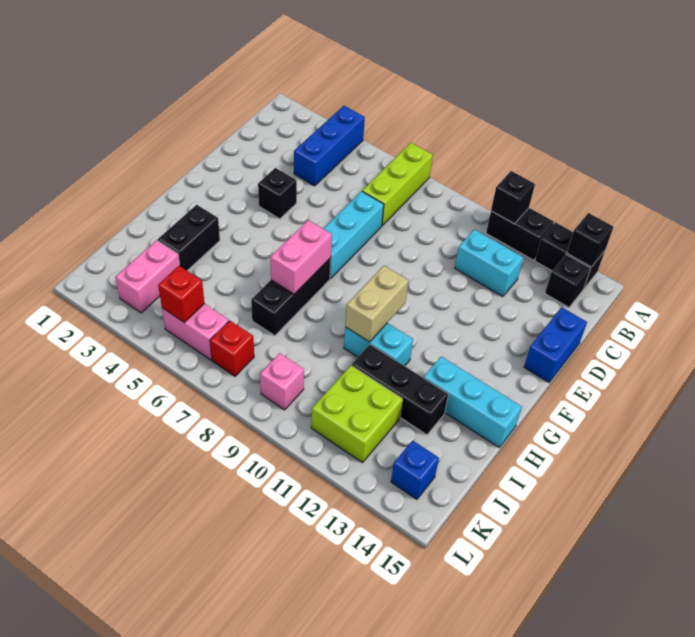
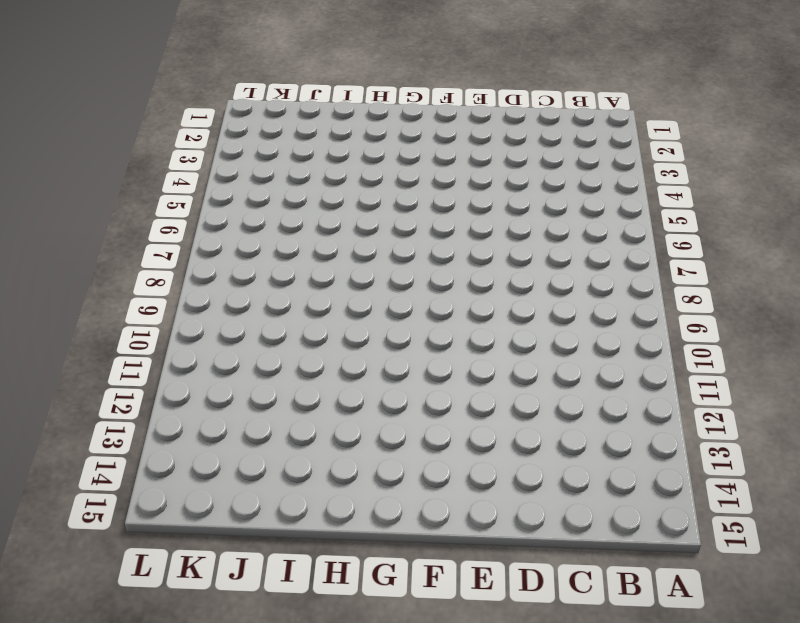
none -> blue brick A4:C4 level 1
none -> lime brick A7:C7 level 1
none -> black brick A11:A12 level 1

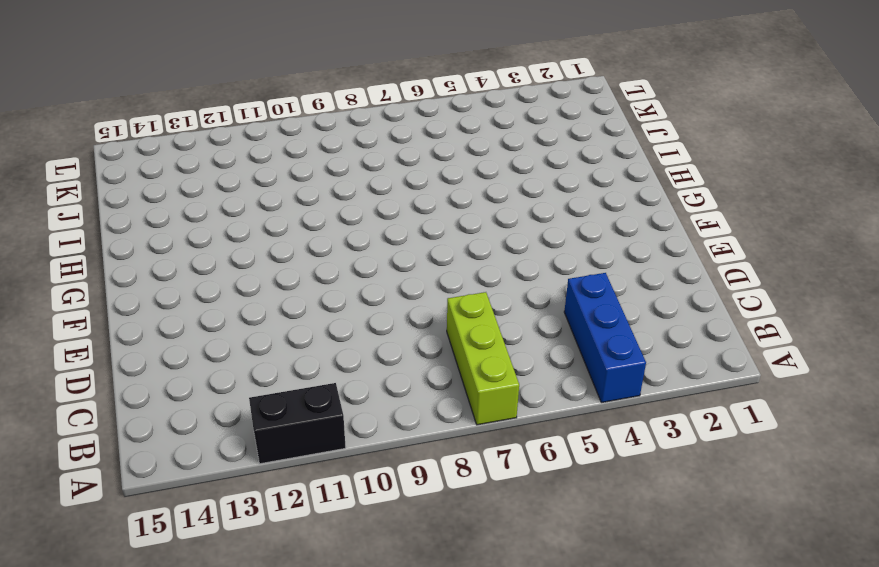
none -> black brick A13:A14 level 1
none -> black brick B14 level 1
none -> cyan brick C11:C12 level 1

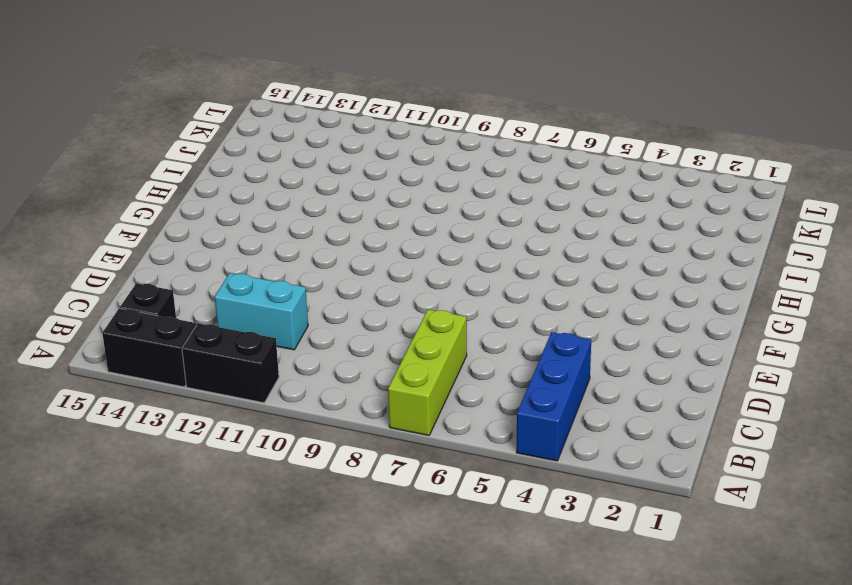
none -> cyan brick D7:F7 level 1
none -> blue brick D15:E15 level 1
none -> black brick E4 level 1

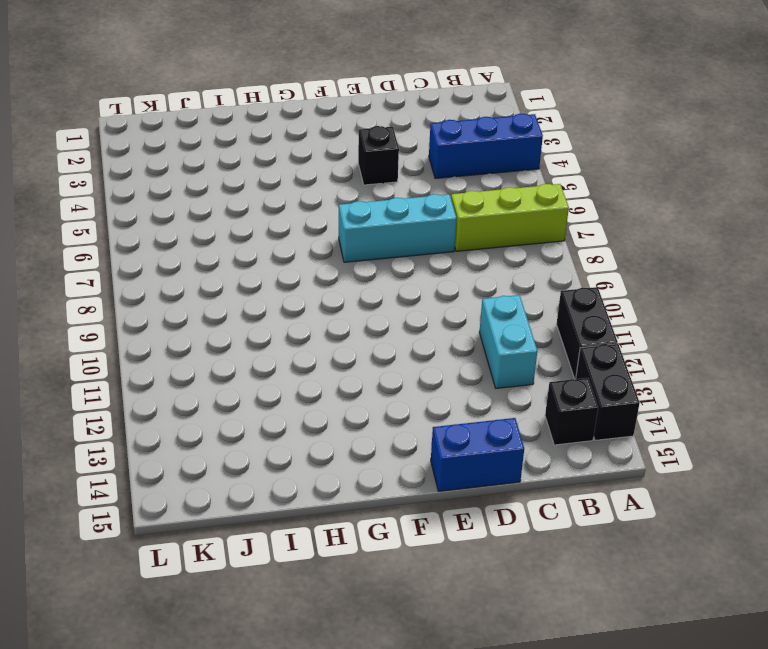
none -> black brick G7:I7 level 1
none -> black brick H3:I3 level 1
none -> cyan brick H10:H11 level 1

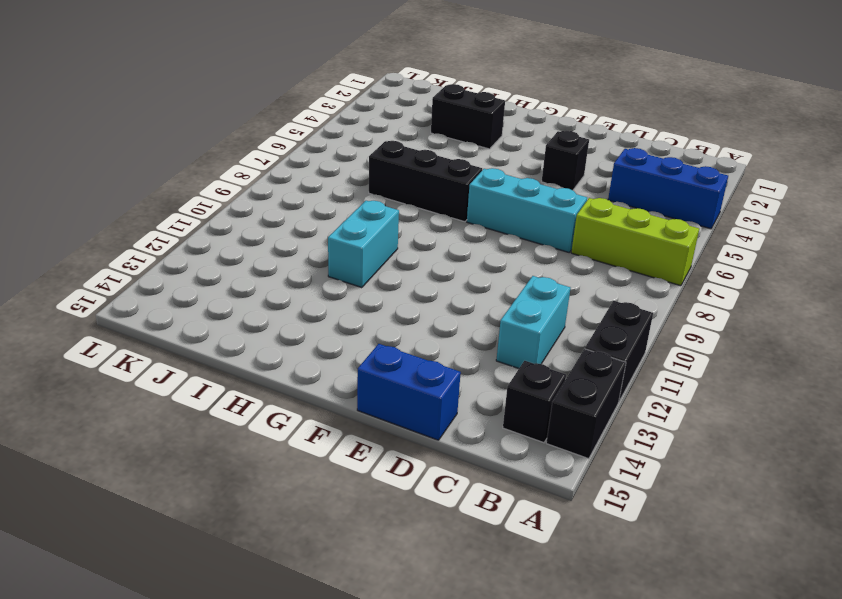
none -> cyan brick H13:H15 level 1
none -> black brick I11:I13 level 1
none -> pink brick J3:K3 level 1

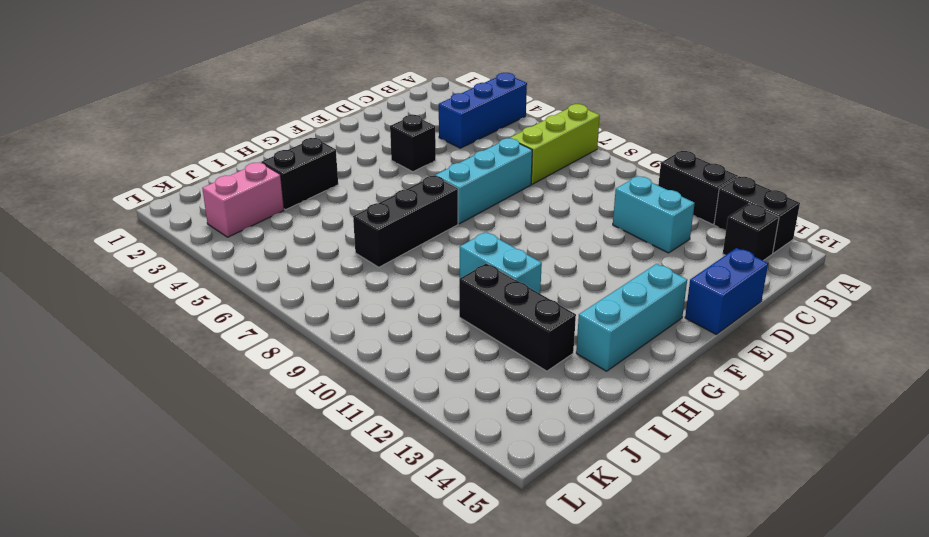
cyan brick F14:H14 level 1 -> cyan brick H13:H15 level 1
none -> lime brick J11:K12 level 1
none -> pink brick K5:K6 level 1
none -> red brick K7 level 1

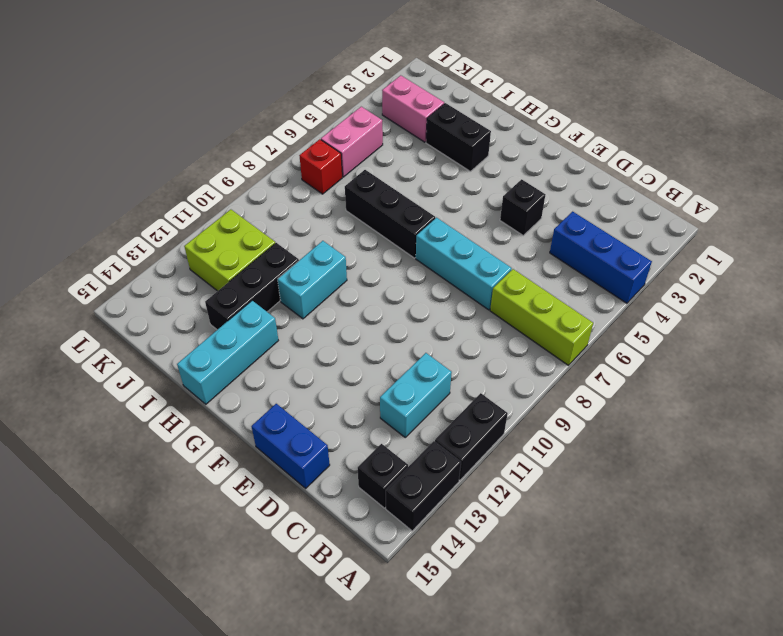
none -> pink brick K9 level 1
none -> blue brick K14 level 1
none -> black brick A11 level 2

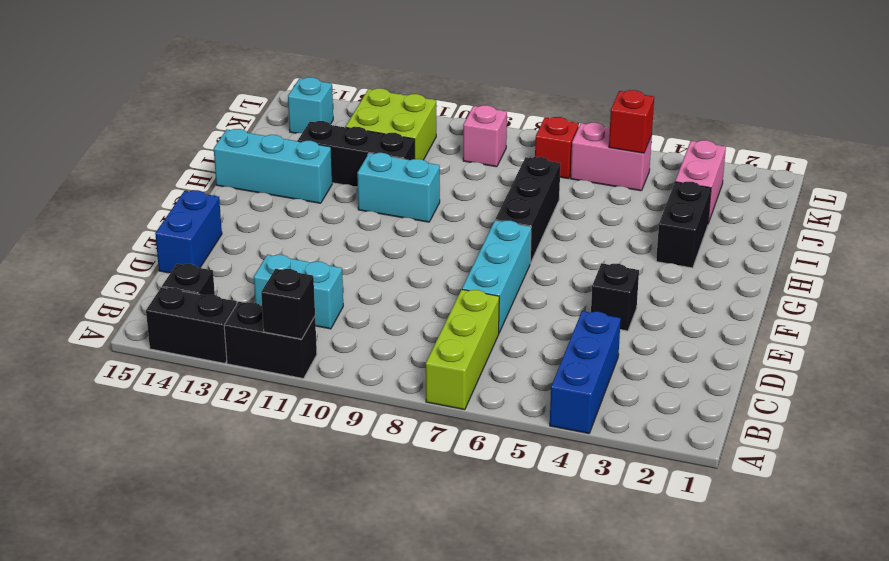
cyan brick K14 level 1 -> blue brick K14 level 1
none -> black brick A14 level 2
none -> pink brick G7:H7 level 2
none -> tan brick G10:H10 level 2

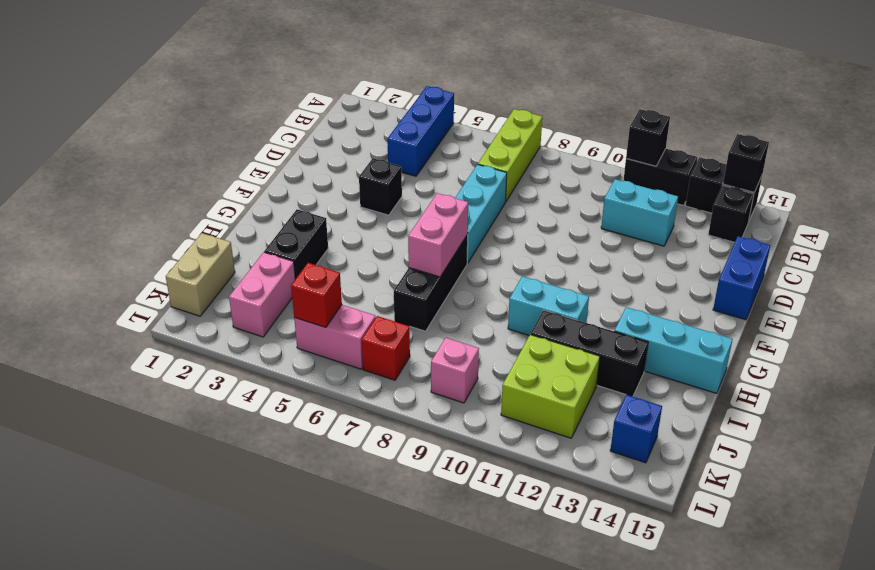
tan brick J1:K1 level 1 -> tan brick G10:H10 level 2

